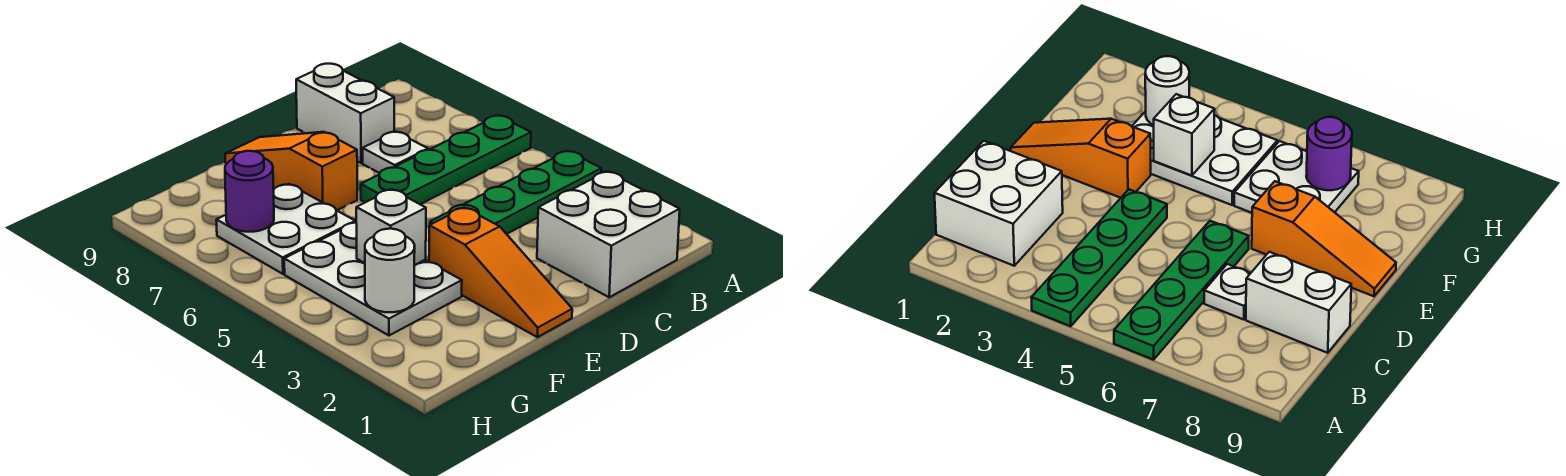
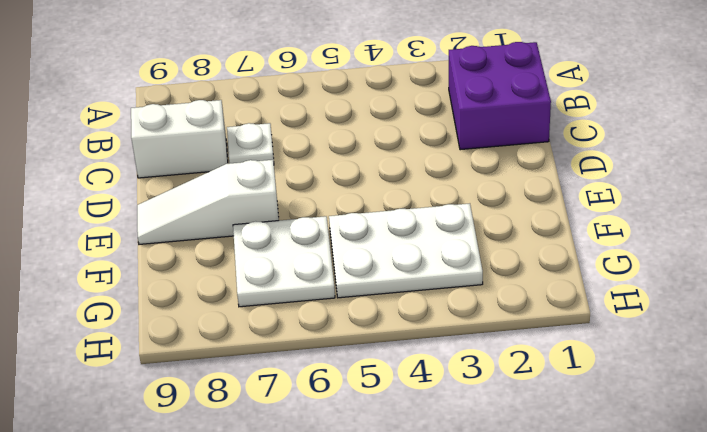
purple brick B1:C2 level 1 -> white brick B1:C2 level 1
white slope E7:E9 level 1 top 7 -> orange slope E7:E9 level 1 top 7
none -> green plate A4:D4 level 1
none -> green plate A6:D6 level 1
none -> orange slope E1:E3 level 1 top 3

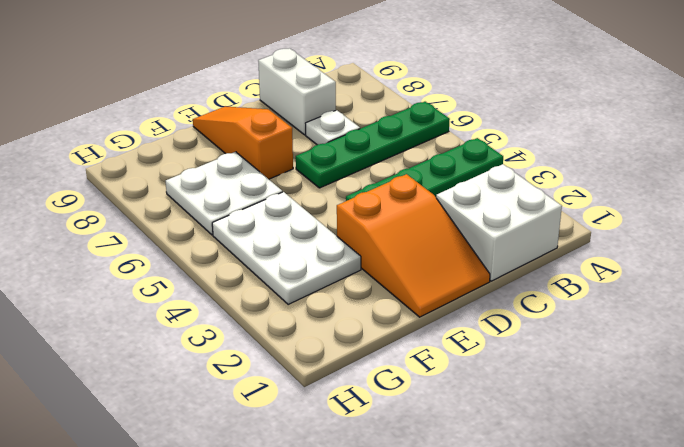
orange slope D1:E3 level 1 top 3 -> orange slope E1:E3 level 1 top 3
none -> white brick F4 level 2
none -> white round brick G3 level 2
none -> purple round brick G7 level 2

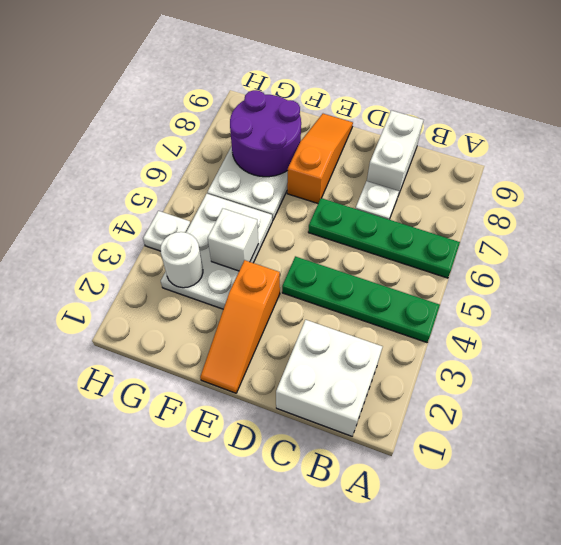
purple round brick F7:G8 level 2 -> purple round brick G7 level 2
white plate H4 level 1 -> none

